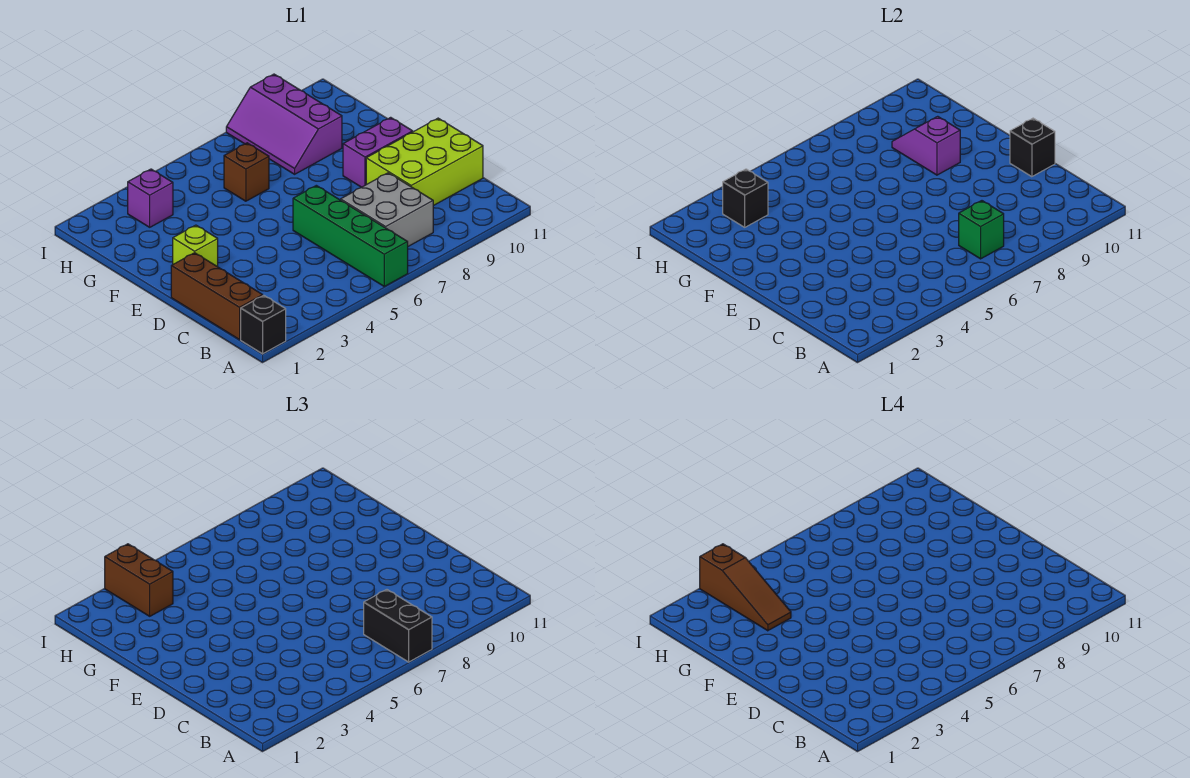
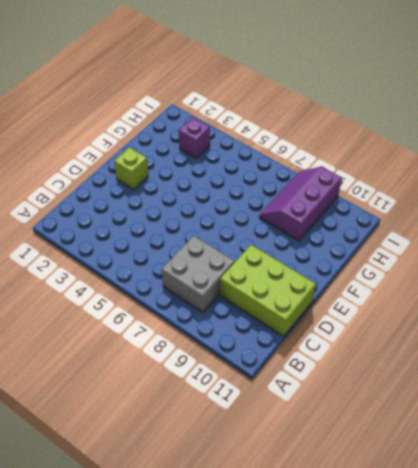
none -> black brick A1 level 1
none -> green brick A6:D6 level 1
none -> brown brick B1:D1 level 1

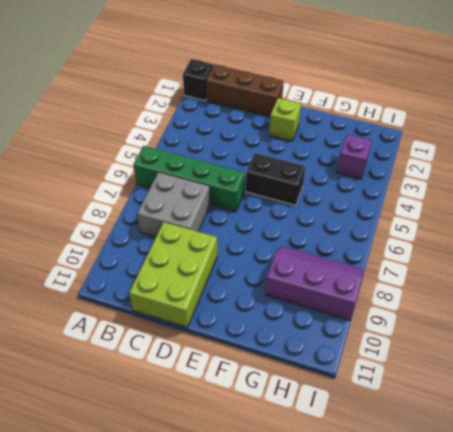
black brick E5:F5 level 1 -> black brick A7:B7 level 3
none -> purple brick E9:E10 level 1
none -> brown brick G6 level 1
none -> green brick B7 level 2

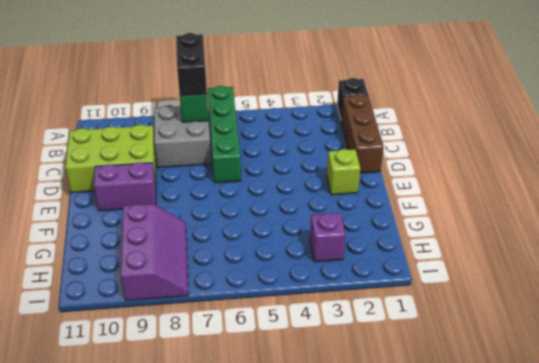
none -> brown brick G6 level 1
none -> black brick D11 level 2
none -> purple slope F9:G9 level 2 top F

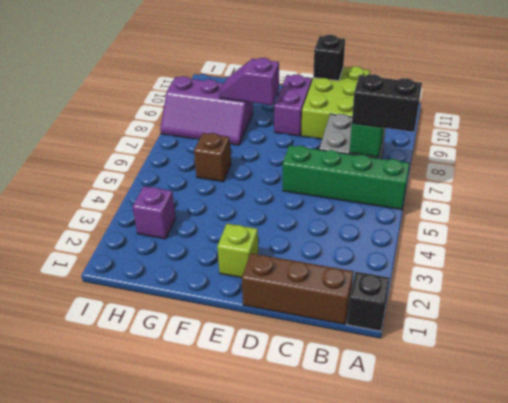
none -> black brick H3 level 2
none -> brown brick H3:I3 level 3
none -> brown slope G3:I3 level 4 top I

